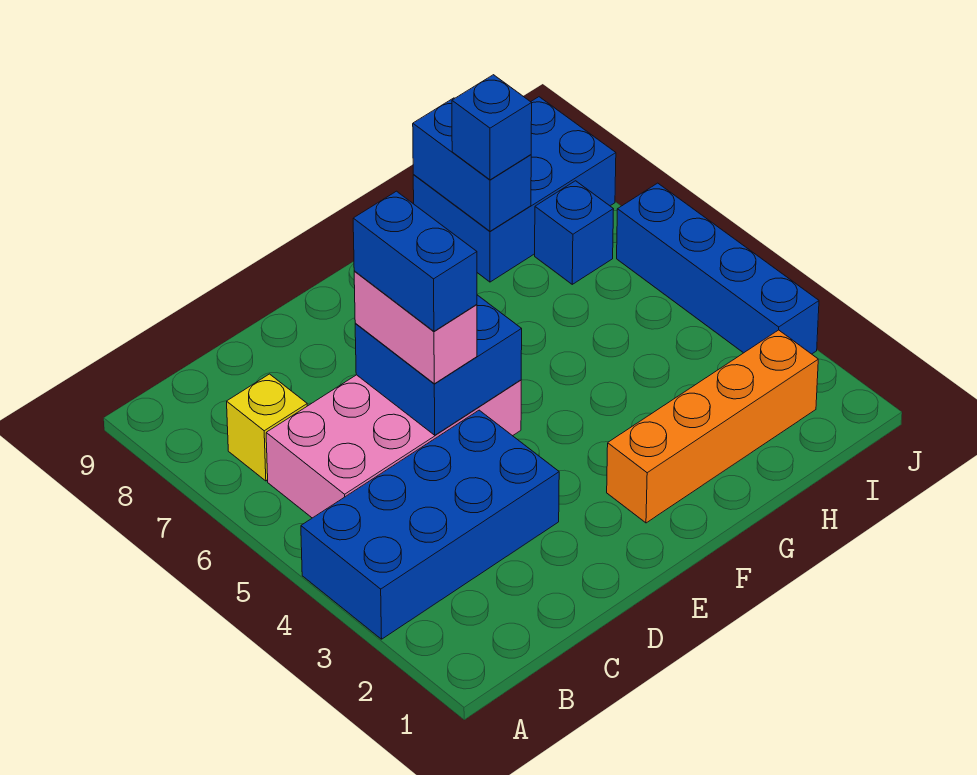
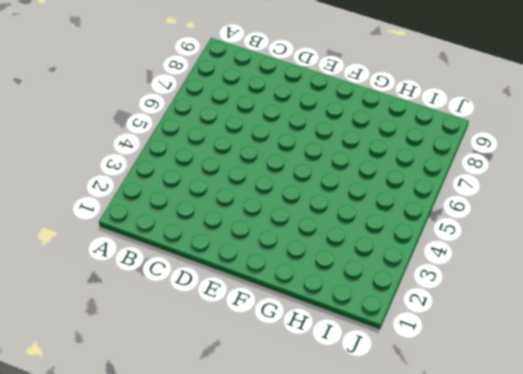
none -> blue brick A3:D4 level 1
none -> pink brick B5:E6 level 1
none -> yellow brick B7 level 1

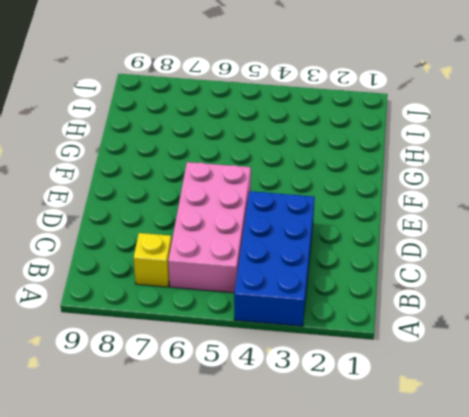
none -> orange brick F2:I2 level 1
none -> blue brick H8:J9 level 1
none -> blue brick I7 level 1

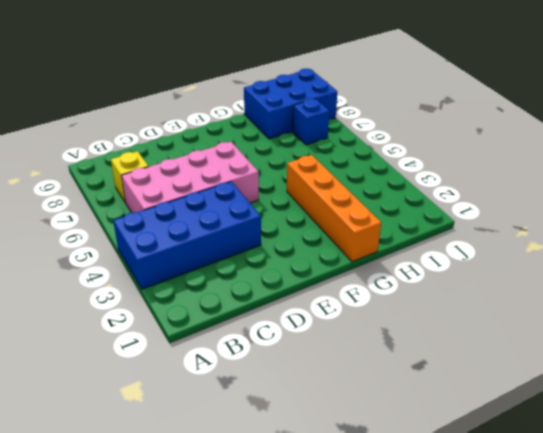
orange brick G1:G4 level 1 -> orange brick F2:I2 level 1
none -> blue brick J3:J6 level 1
none -> blue brick D5:E6 level 2
none -> blue brick H8:H9 level 2

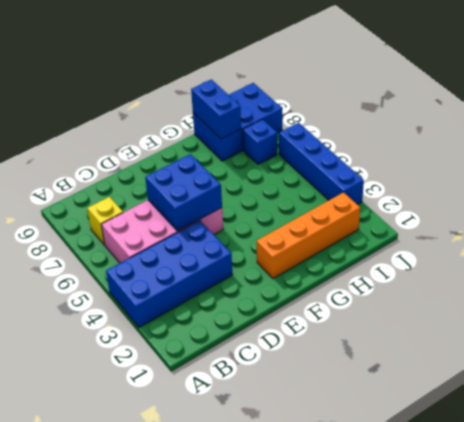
none -> pink brick D5:D6 level 3
none -> blue brick H8 level 3
none -> blue brick D5:D6 level 4

